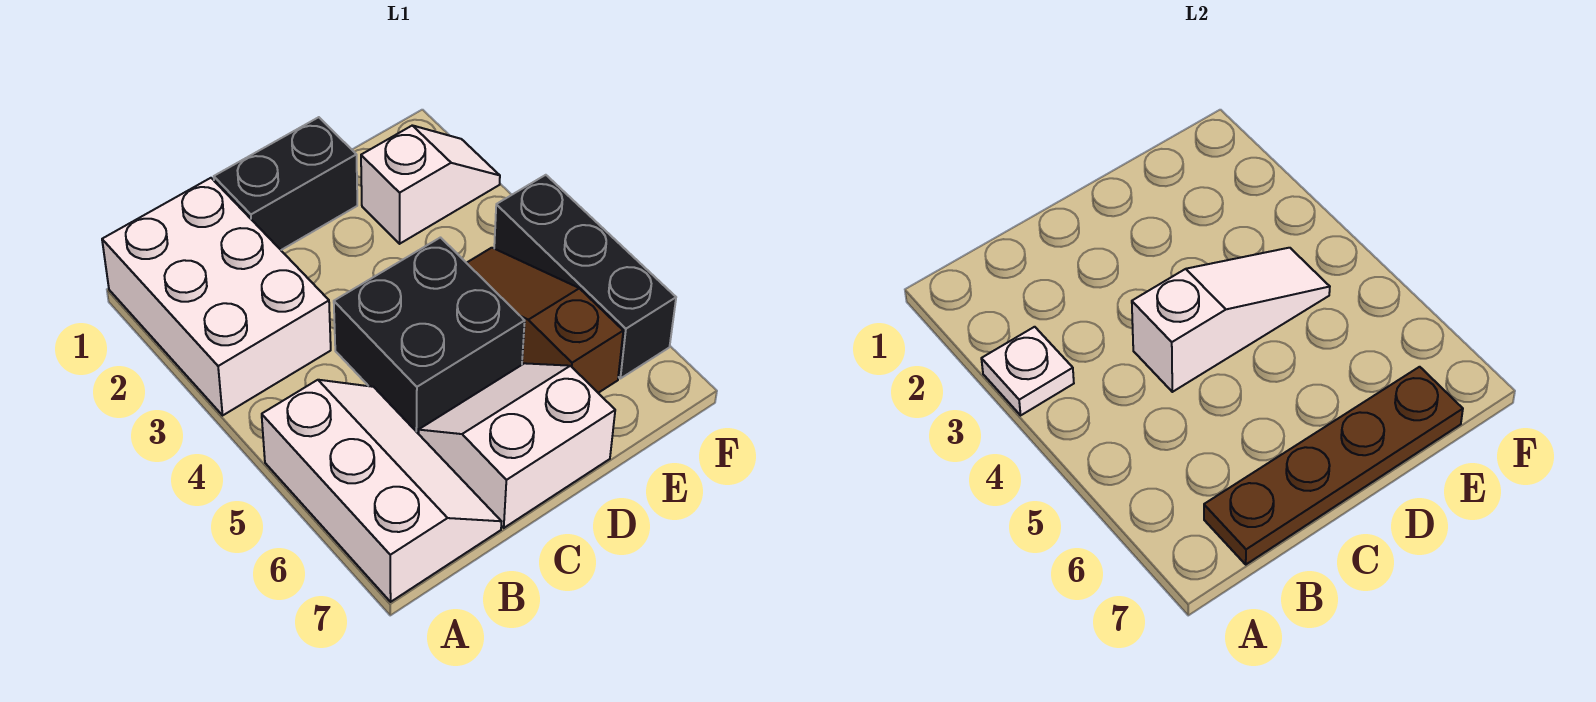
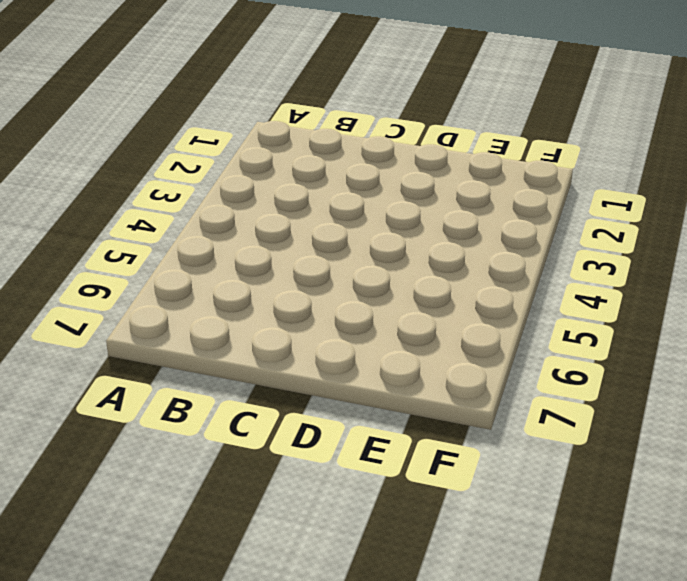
none -> white brick A1:B3 level 1
none -> white slope A5:B7 level 1 top A

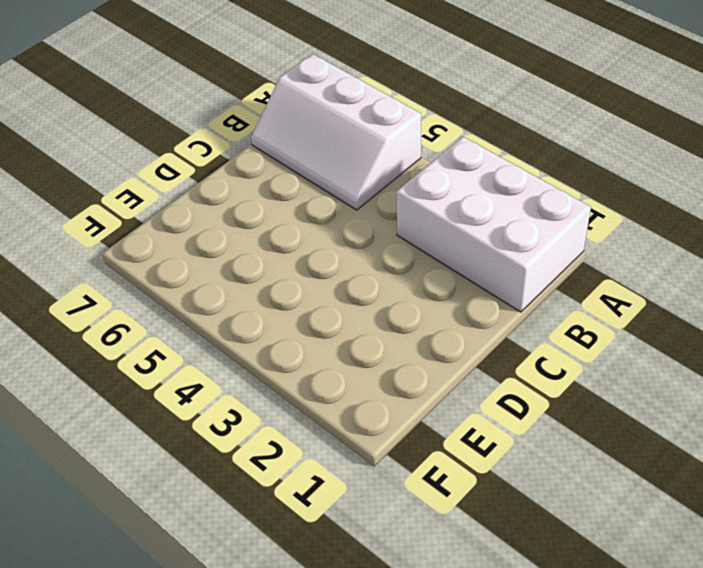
none -> black brick C1:D1 level 1
none -> black brick C4:D5 level 1

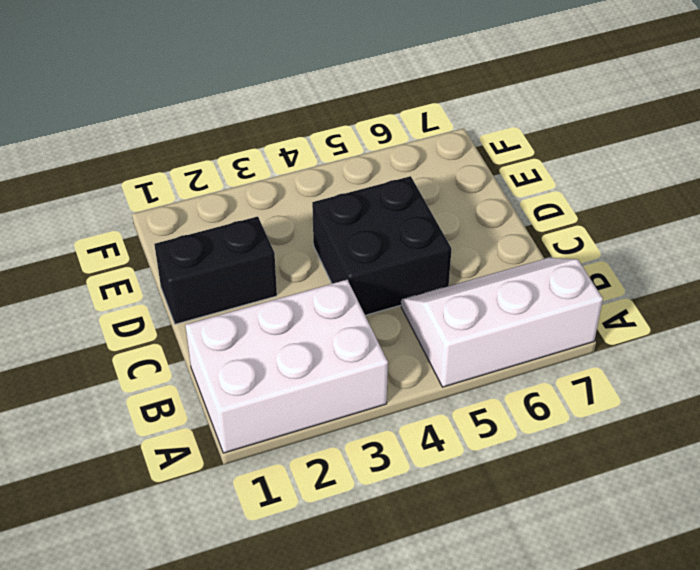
black brick D1:D2 level 1 -> black brick C1:D1 level 1
none -> white slope C6:D7 level 1 top 7
none -> white slope E2:F2 level 1 top E

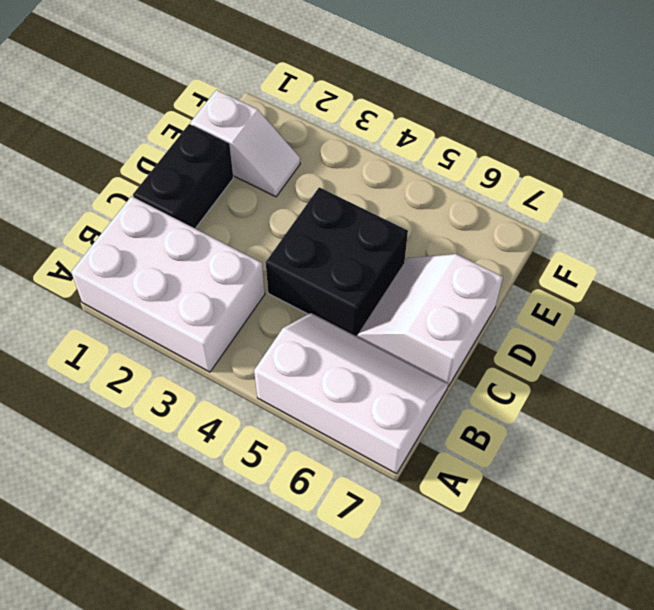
white slope E1:E2 level 1 top 1 -> white slope E2:F2 level 1 top E
none -> brown slope E4:E6 level 1 top 6
none -> black brick F4:F6 level 1

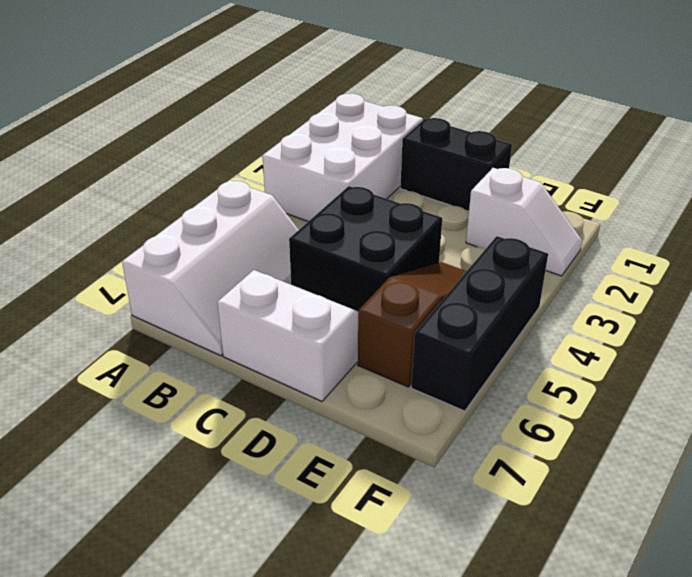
none -> white plate A3 level 2
none -> brown plate B7:E7 level 2

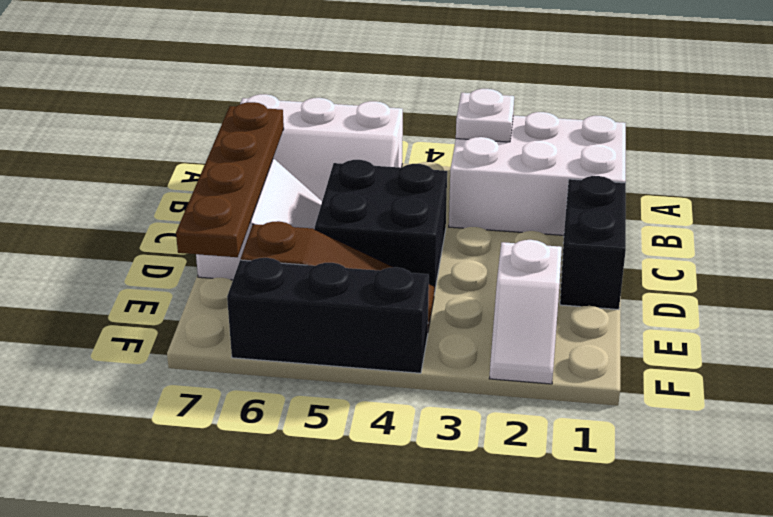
none -> white slope C4:E4 level 2 top C

